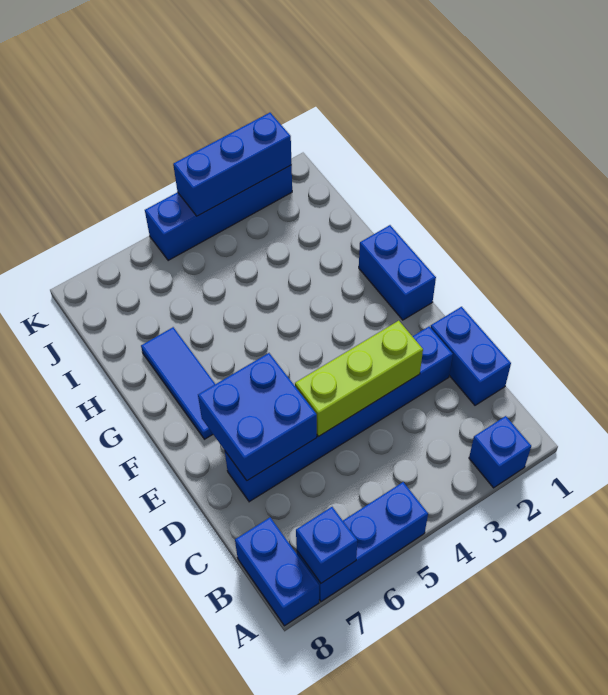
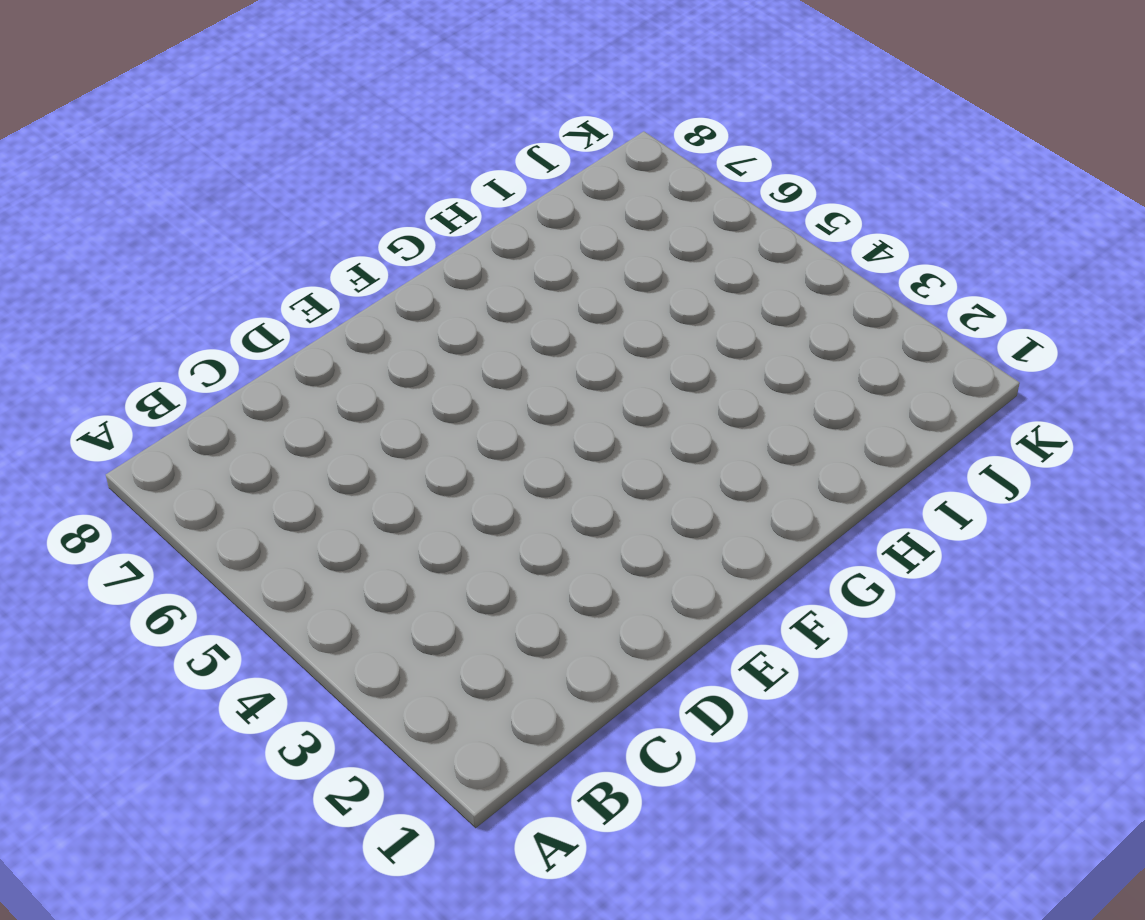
none -> blue brick A2 level 1
none -> blue brick A5:A7 level 1
none -> blue brick A8:B8 level 1

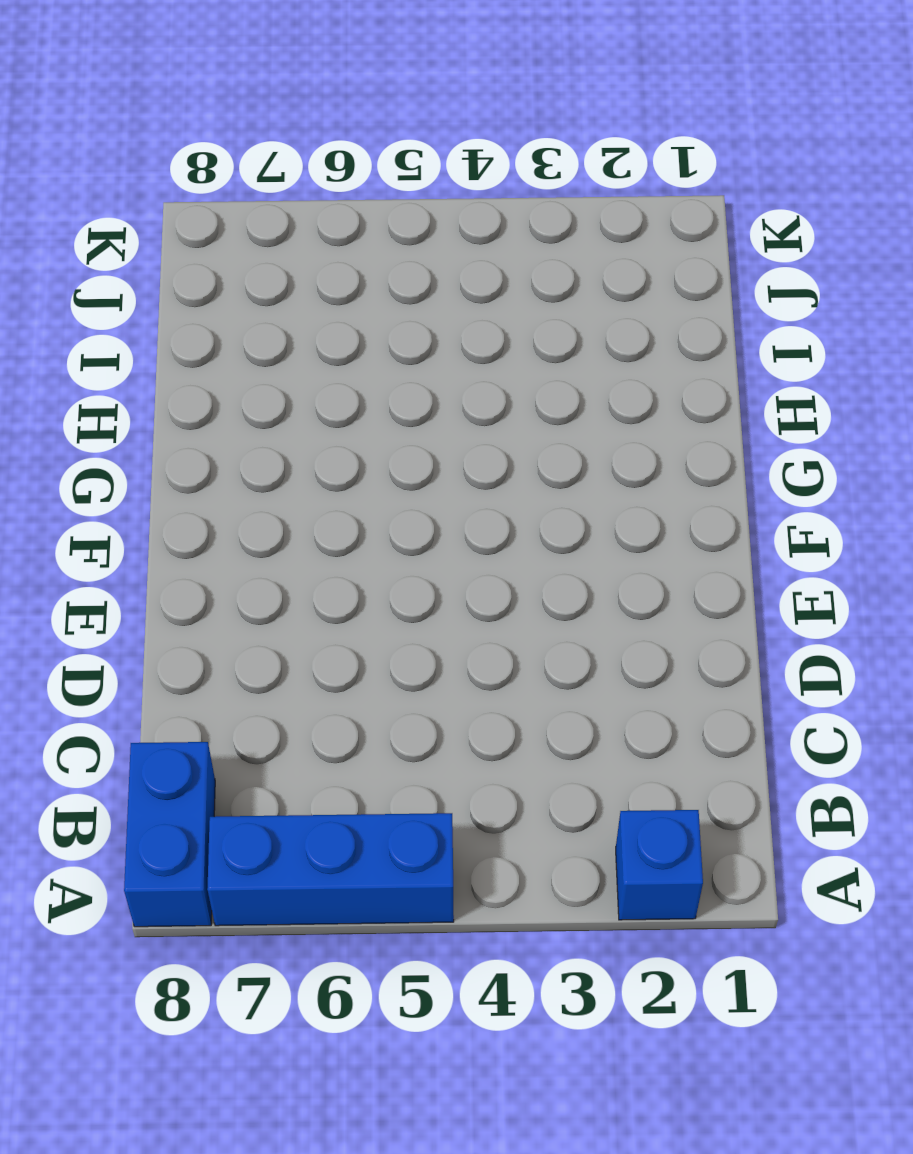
none -> blue brick C1:D1 level 1
none -> blue brick D2:D7 level 1
none -> blue brick F1:G1 level 1

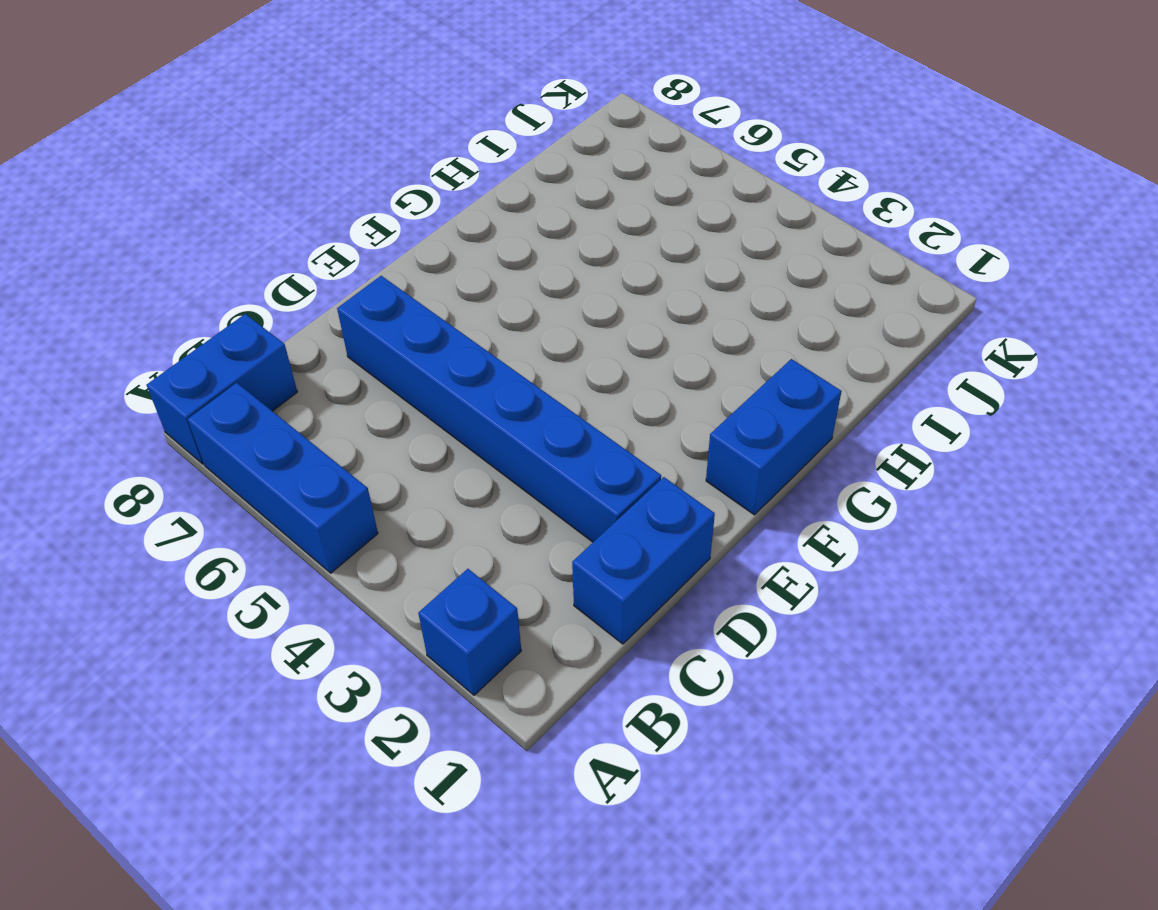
none -> blue tile F7:H7 level 1
none -> blue brick K2:K5 level 1
none -> blue brick A7 level 2

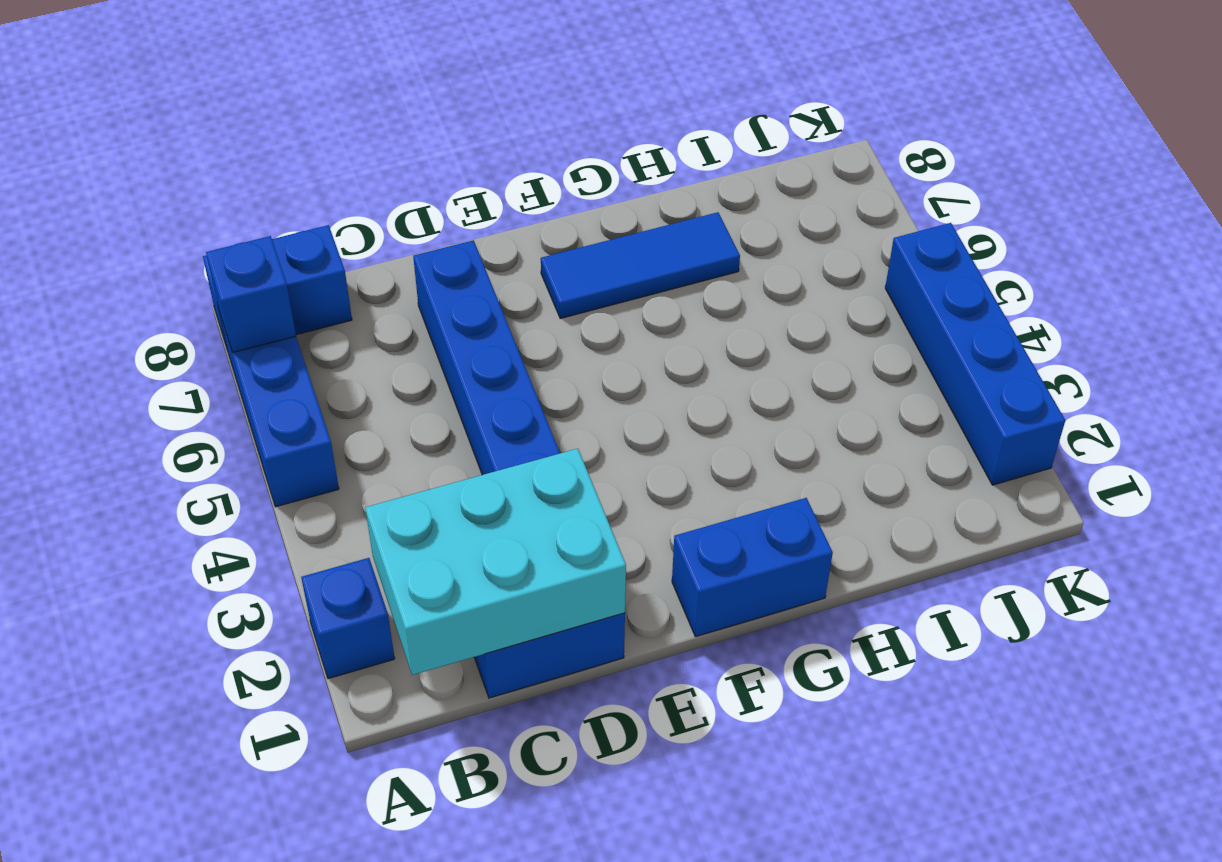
cyan brick B1:D2 level 2 -> none
none -> lime brick D3:D5 level 2
none -> blue brick D6:E7 level 2
none -> blue brick K2:K4 level 2

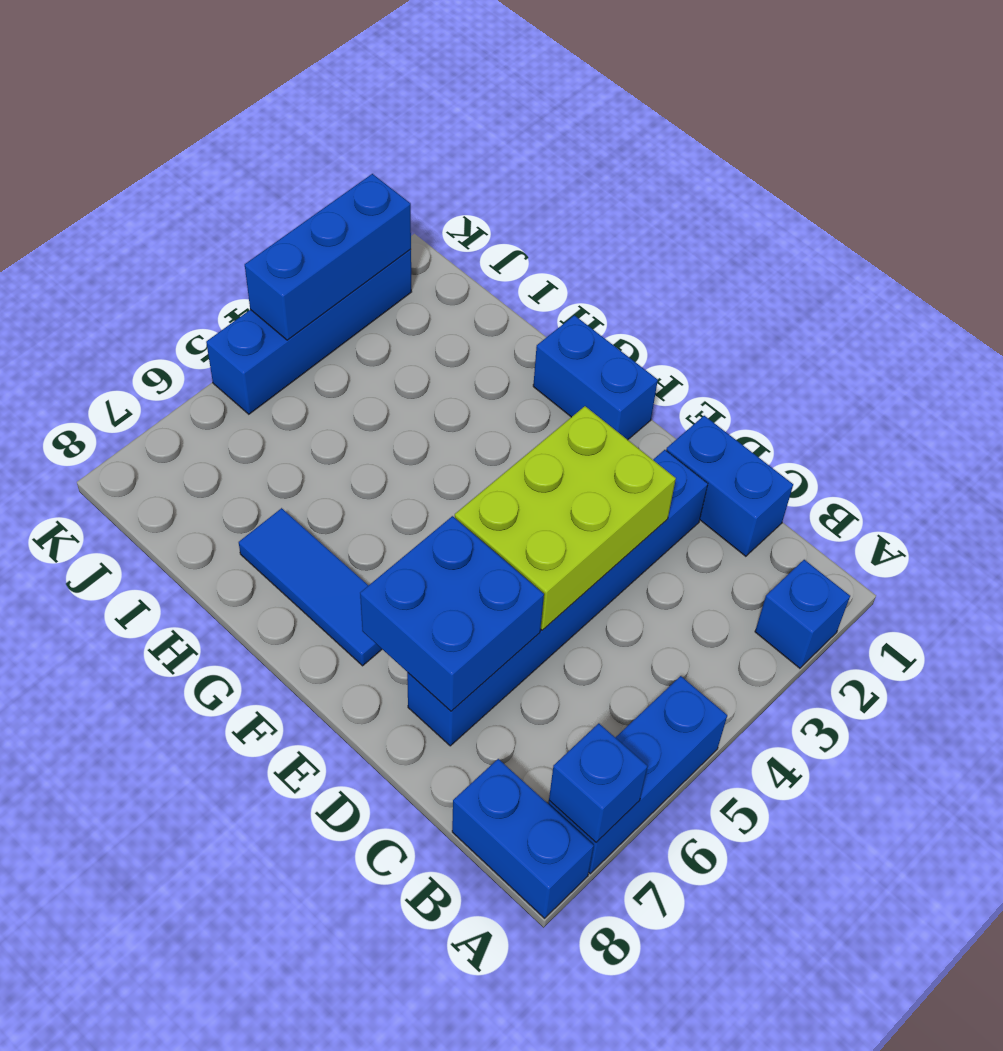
lime brick D3:E5 level 2 -> lime brick D3:D5 level 2

